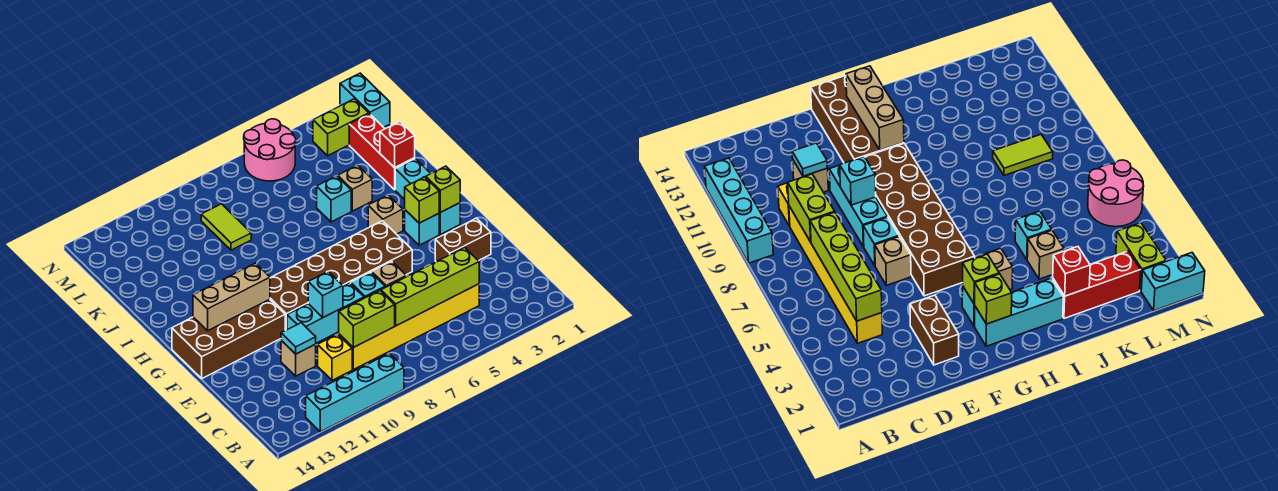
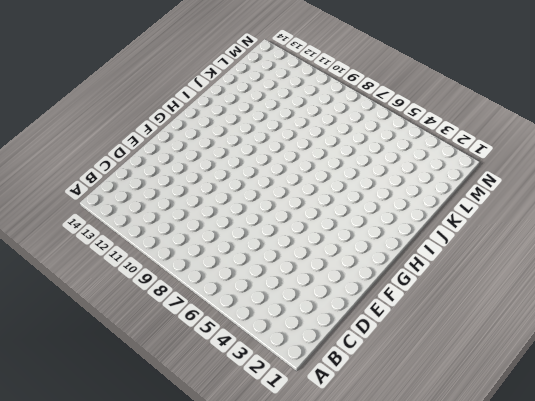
none -> cyan brick A9:A12 level 1
none -> yellow brick C4:C9 level 1
none -> yellow brick C10 level 1

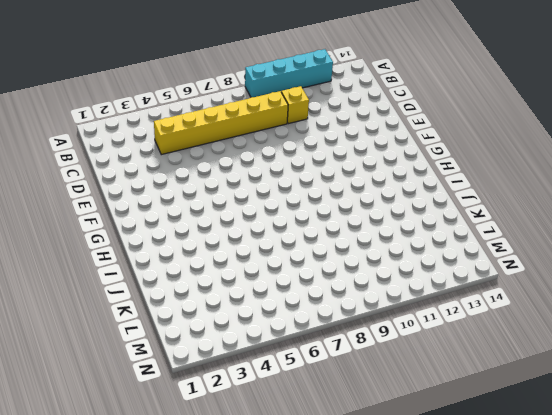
none -> tan brick D11 level 1
none -> brown brick E2:E3 level 1
none -> tan brick E6 level 1

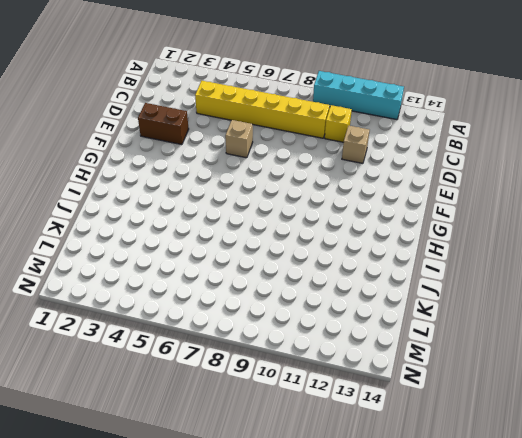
none -> cyan brick E7 level 1
none -> cyan brick E8:E10 level 1
none -> brown brick F5:G10 level 1

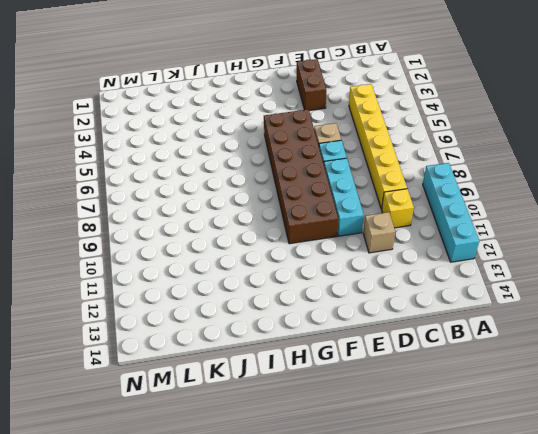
none -> brown brick F11:G14 level 1
none -> cyan brick G2:I2 level 1
none -> cyan brick G3 level 1

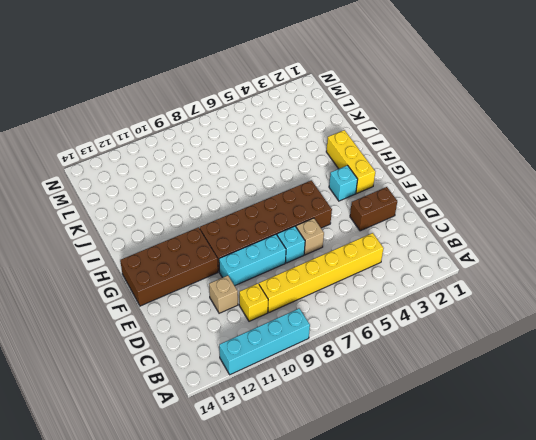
yellow brick G2:I2 level 1 -> cyan brick G2:I2 level 1
none -> tan brick H4 level 1
none -> red brick J2:L2 level 1
none -> tan brick J4 level 1

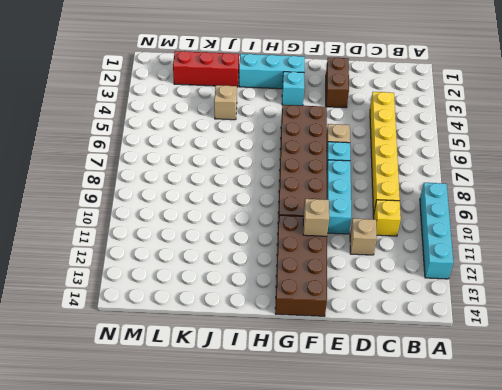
tan brick F11 level 2 -> tan brick H4 level 1
none -> cyan brick J5 level 1
none -> lime tile K9:L9 level 1
none -> cyan brick M1:N1 level 1

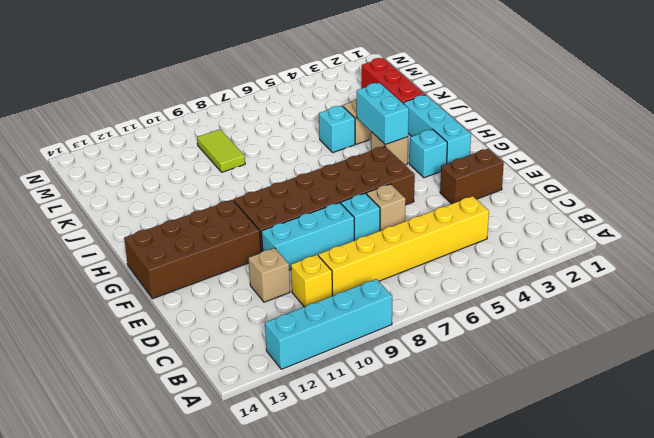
cyan brick H4:I4 level 2 -> cyan brick M1:N1 level 1
none -> lime brick M2:M3 level 1
none -> pink round brick M5:N6 level 1
none -> lime brick C4:C7 level 2

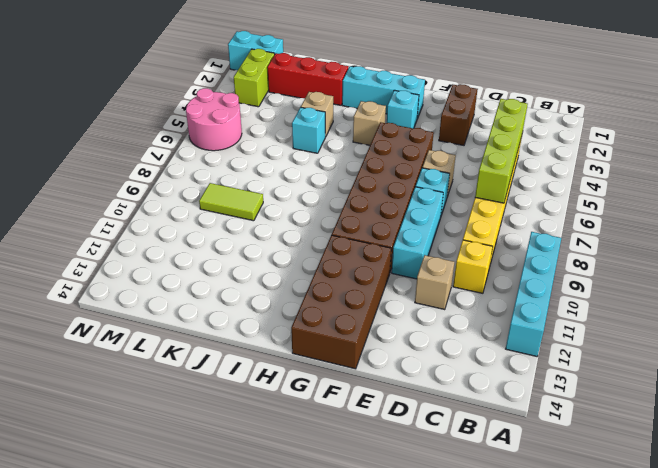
none -> lime brick C8:C9 level 2
none -> cyan tile D11 level 2
none -> cyan brick E9 level 2

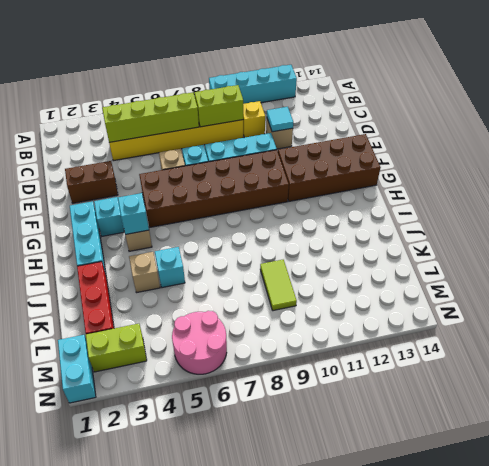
cyan brick H4 level 2 -> cyan brick E9 level 2
none -> lime brick G2 level 2
none -> lime brick G3 level 2
none -> tan brick G11:G13 level 2

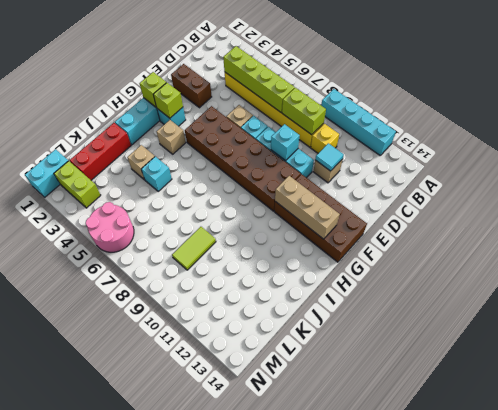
none -> red brick J2 level 2

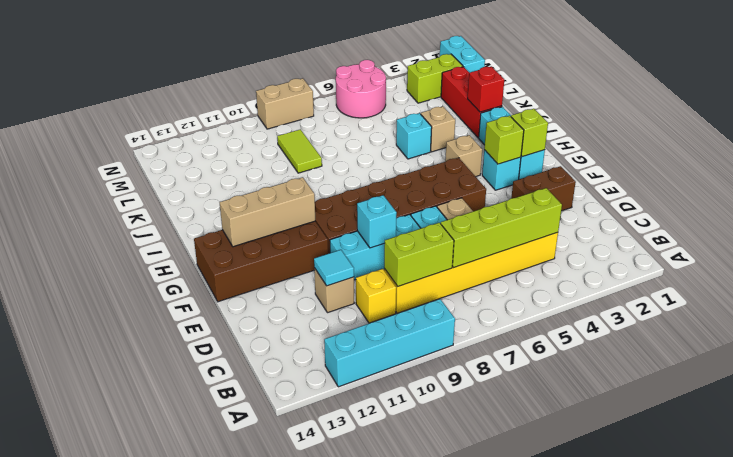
tan brick N8:N9 level 1 -> none

